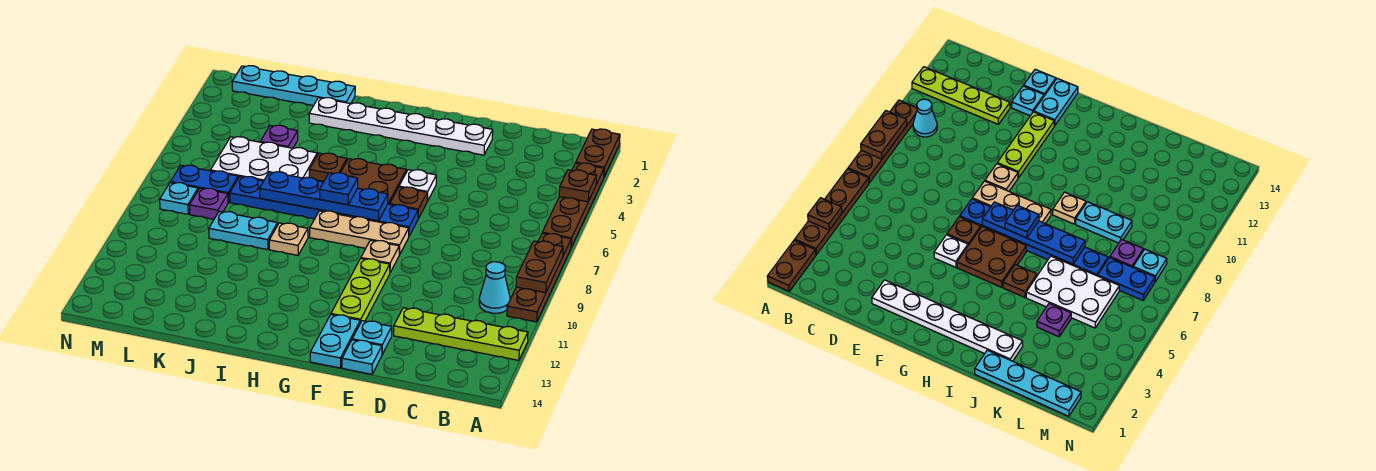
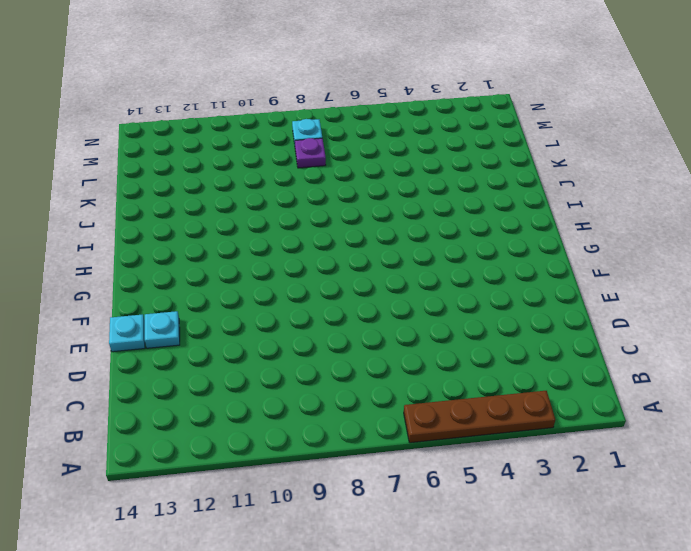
none -> brown plate A1:A2 level 1
none -> brown plate A7:A10 level 1
none -> lime plate A12:D12 level 1

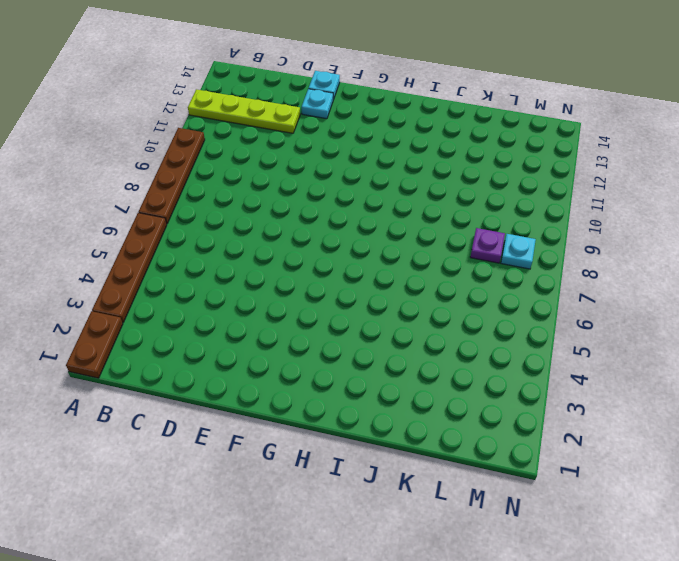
none -> cyan cone B10 level 1
none -> white plate E2:J2 level 1
none -> white plate F5 level 1

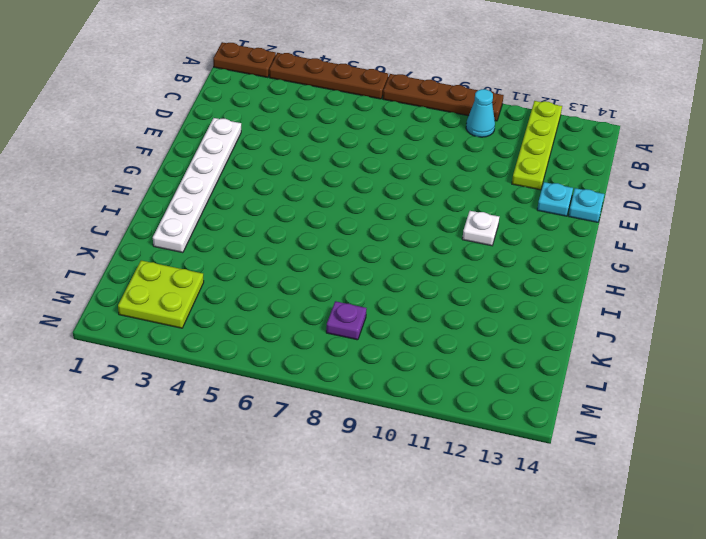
white plate G11 level 1 -> white plate F5 level 1
lime plate L2:M3 level 1 -> none
none -> brown plate F6 level 1
none -> blue plate F7:K7 level 1
none -> tan plate F8:H8 level 1

